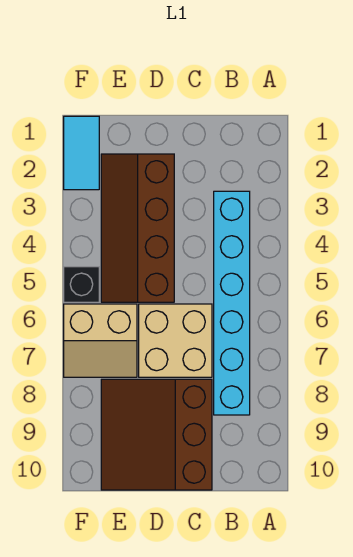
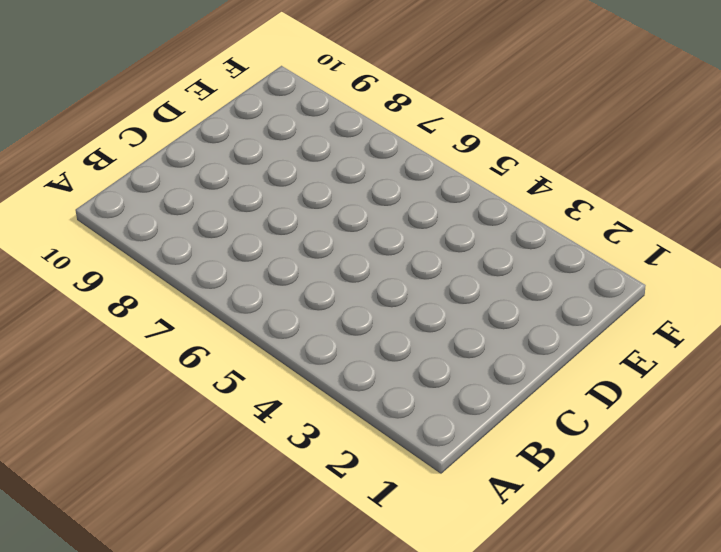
none -> cyan brick B3:B8 level 1
none -> tan brick C6:D7 level 1

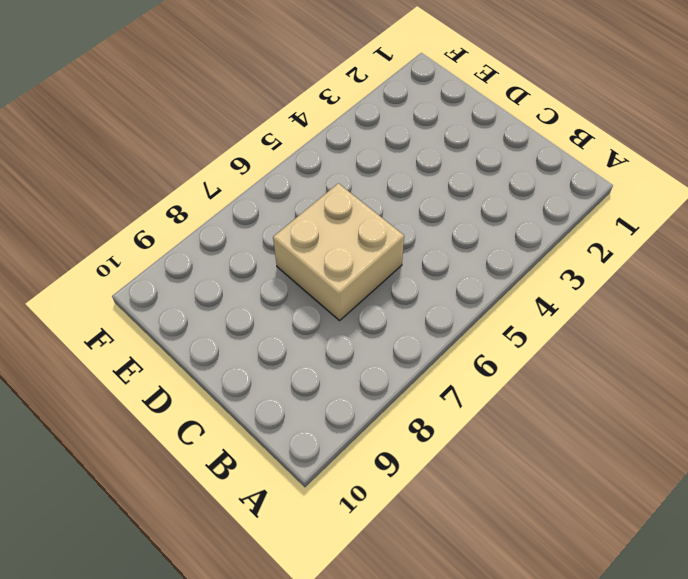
none -> cyan brick B3:B8 level 1
none -> brown slope C8:E10 level 1 top C

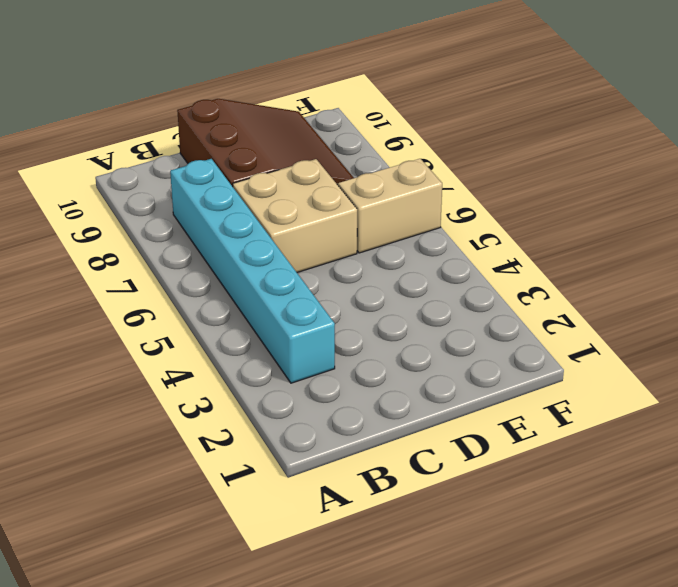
none -> brown slope D2:E5 level 1 top D
none -> cyan tile F1:F2 level 1

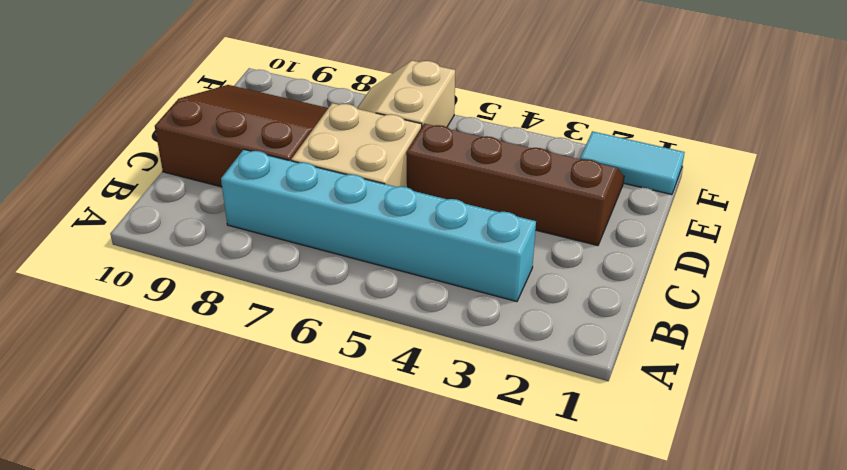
none -> black brick F5 level 1

